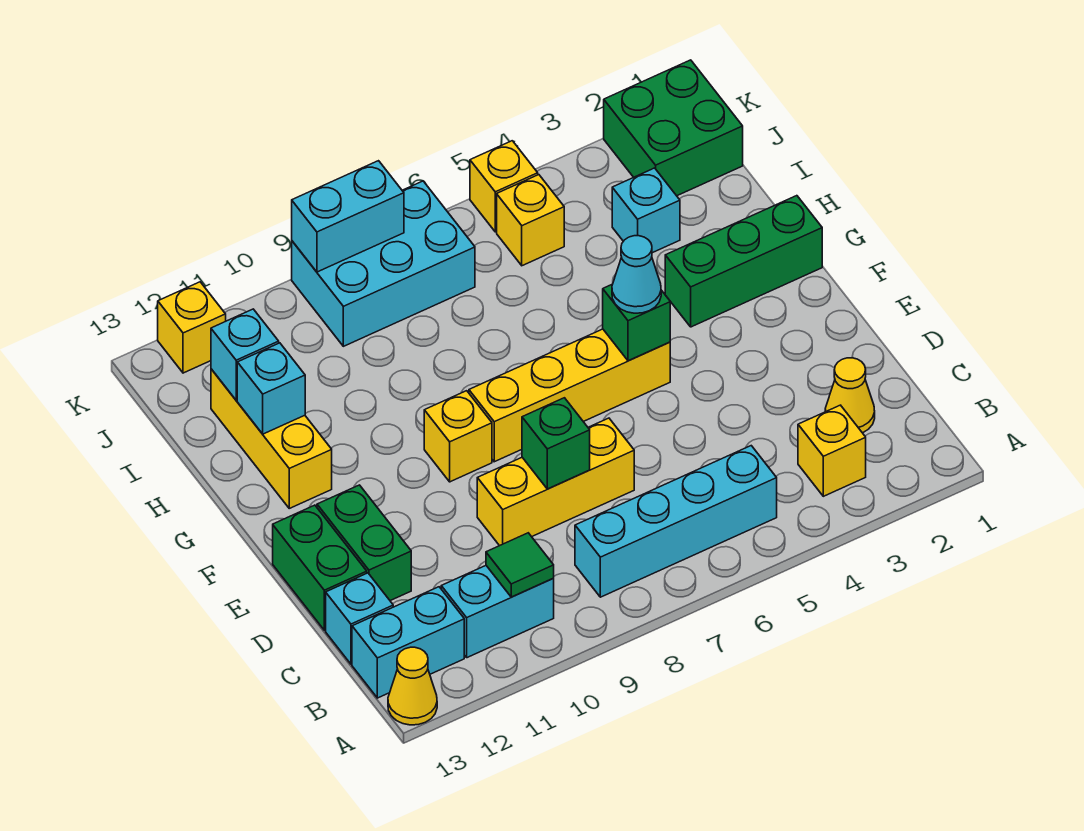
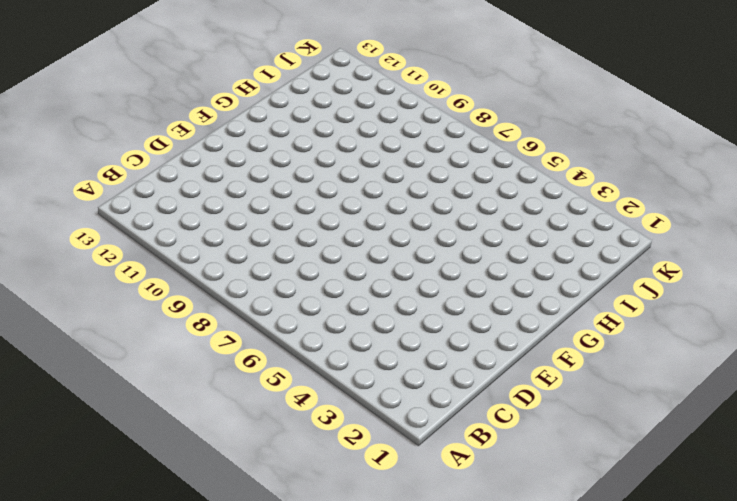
none -> yellow cone A13 level 1
none -> yellow brick B3 level 1
none -> cyan brick B5:B8 level 1

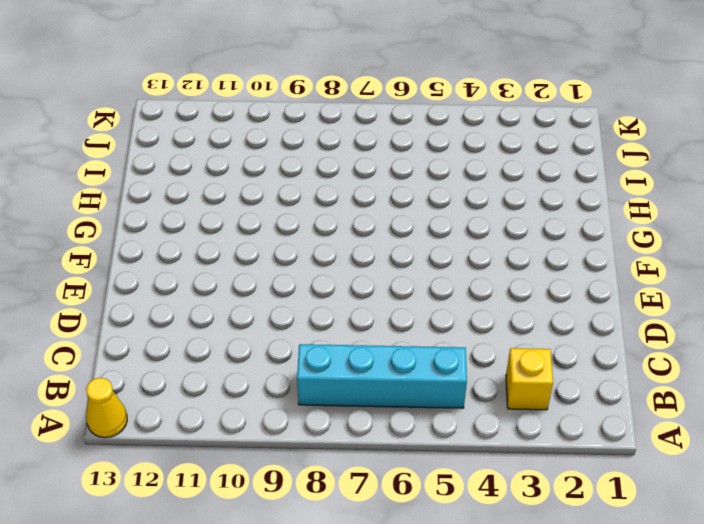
none -> cyan brick B10:B11 level 1
none -> cyan brick B12:B13 level 1
none -> yellow cone C2 level 1

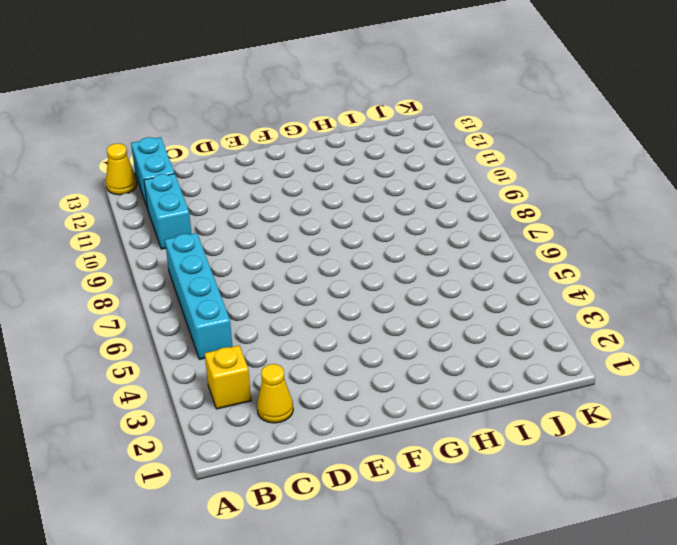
none -> cyan brick C13 level 1
none -> yellow brick D7:D9 level 1
none -> green brick D12:E12 level 1

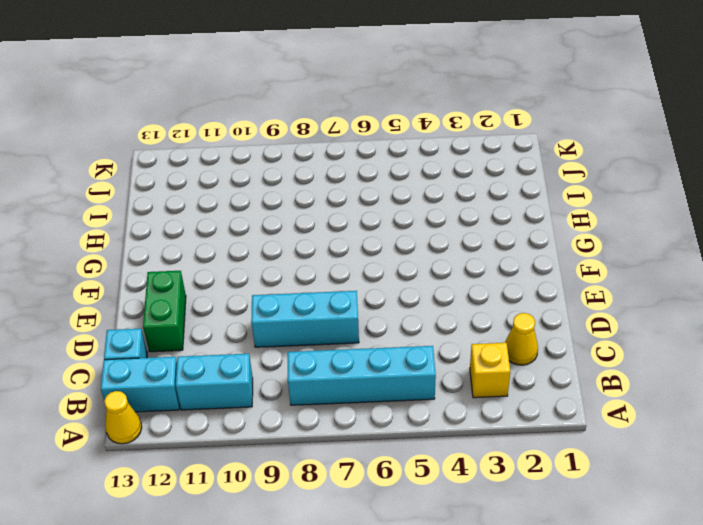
cyan brick D7:D9 level 1 -> yellow brick D7:D9 level 1
none -> green brick D13:E13 level 1
none -> yellow brick F5:F8 level 1
none -> yellow brick F9 level 1

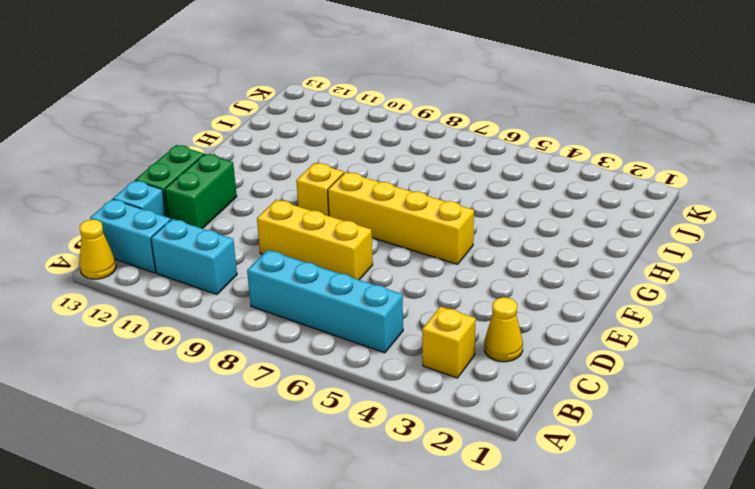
none -> green brick G1:G3 level 1
none -> yellow brick G12:I12 level 1
none -> cyan brick I3 level 1

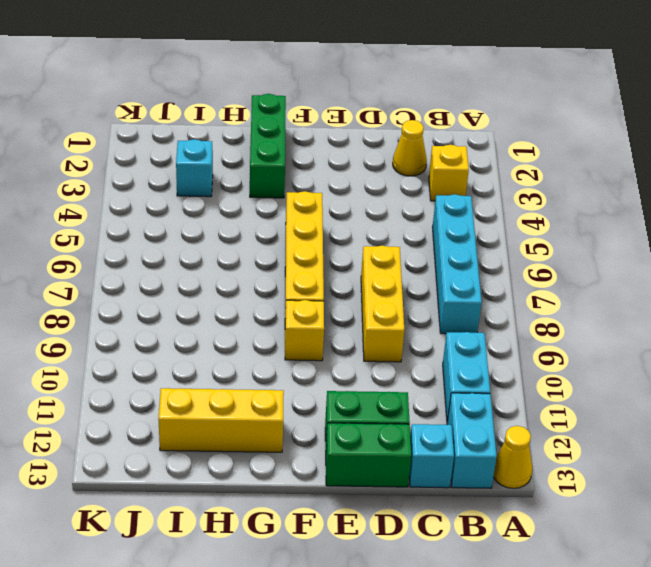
none -> green brick J1:K2 level 1
none -> yellow brick J5 level 1
none -> cyan brick J7:K9 level 1

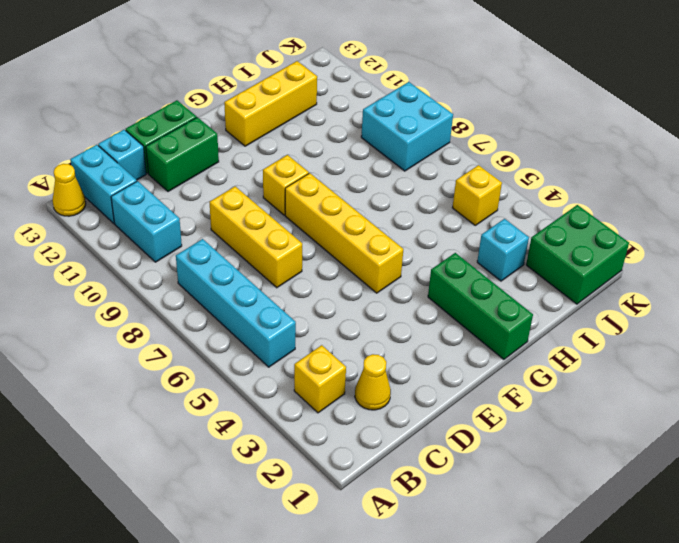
cyan brick J8:K9 level 1 -> cyan brick J7:K9 level 1
none -> yellow brick K5 level 1
none -> yellow brick K12 level 1
none -> green tile B10 level 2

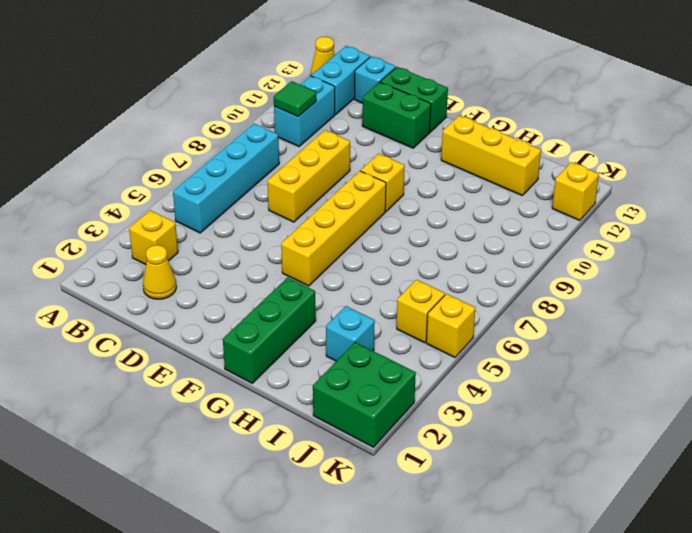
none -> cyan brick J7:K9 level 1
none -> green brick D8 level 2
none -> green brick F5 level 2

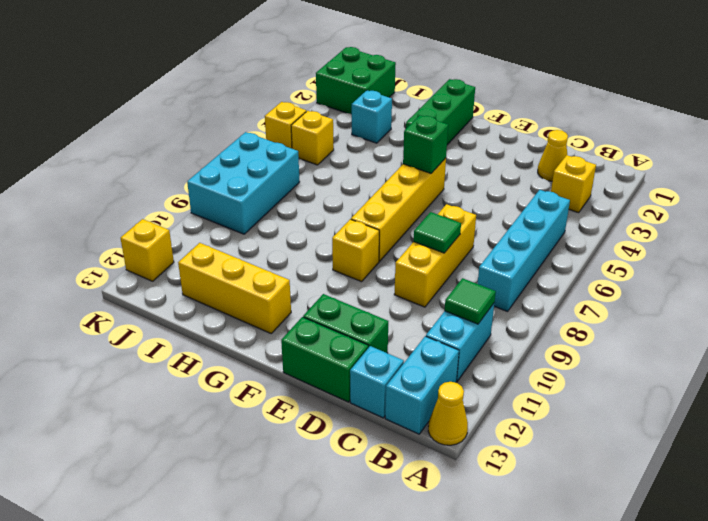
green tile D8 level 2 -> green brick D8 level 2
none -> cyan brick H12 level 2
none -> cyan brick I12 level 2
none -> cyan brick K8:K9 level 2

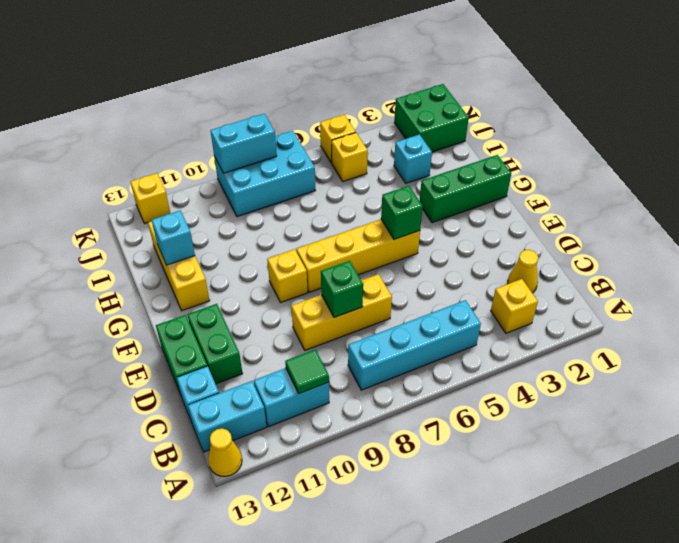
none -> cyan brick I12 level 2
none -> cyan cone F5 level 3

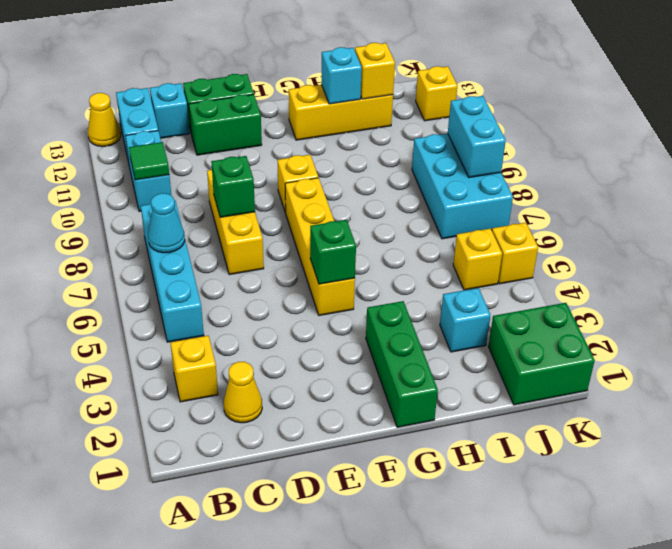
cyan cone B7 level 2 -> cyan cone F5 level 3
yellow brick I12 level 2 -> cyan brick I12 level 2

